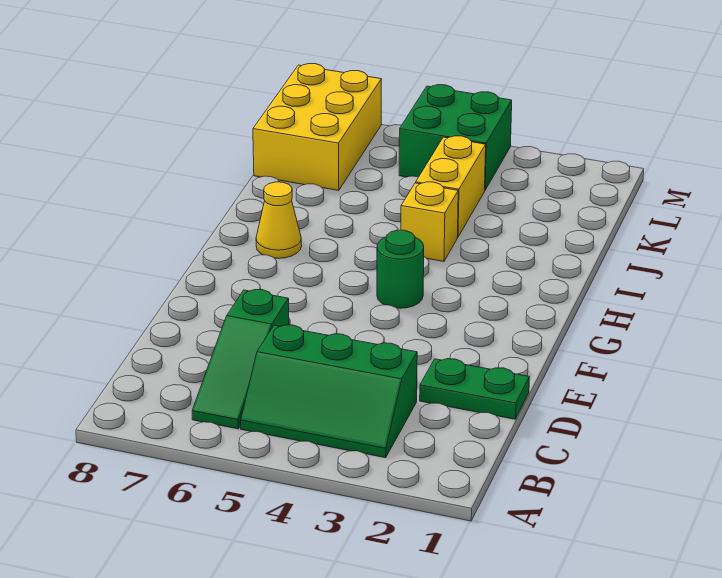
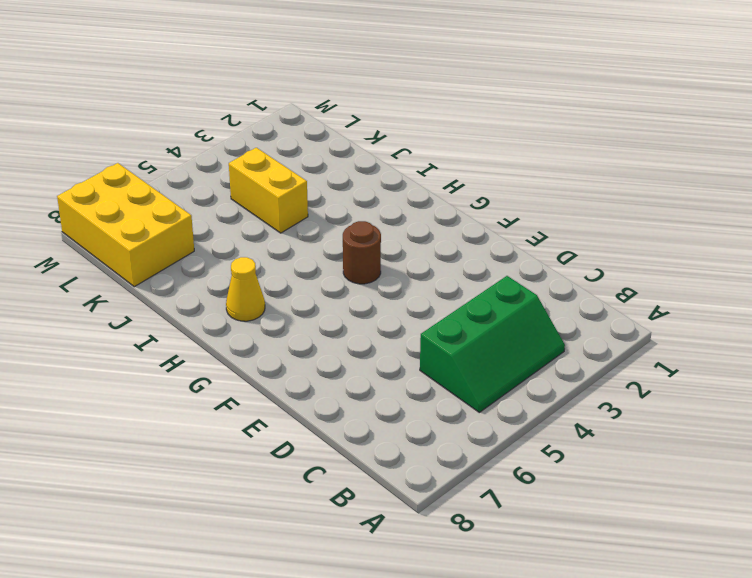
brown round brick G4 level 1 -> green round brick G4 level 1
none -> green slope B6:D6 level 1 top D
none -> green plate D1:D2 level 1

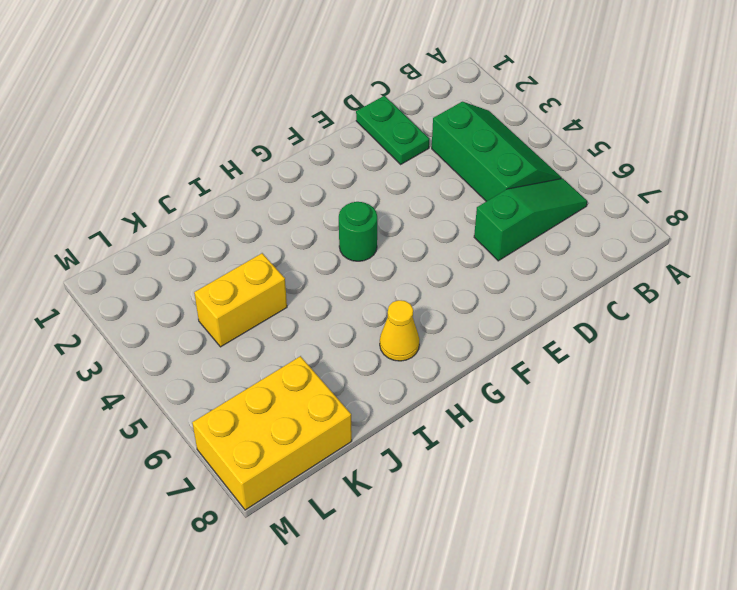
none -> yellow brick I4 level 1
none -> green brick L4:M5 level 1

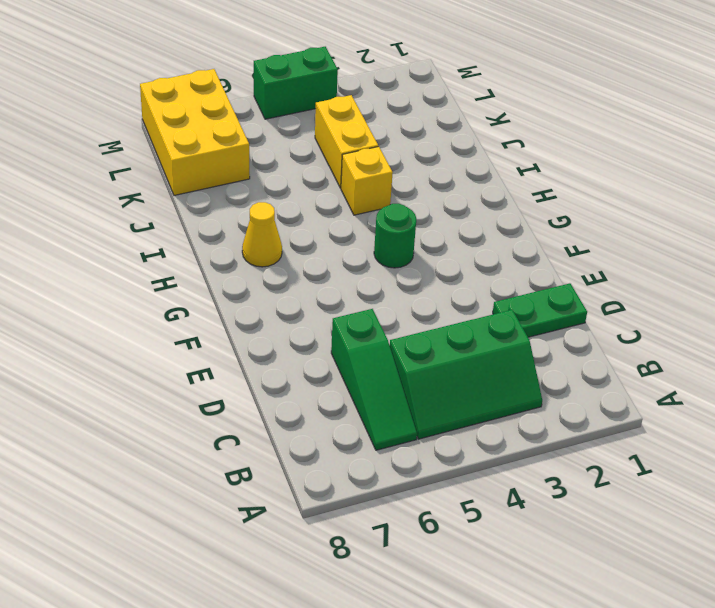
green brick M4:M5 level 1 -> green brick L4:M5 level 1

